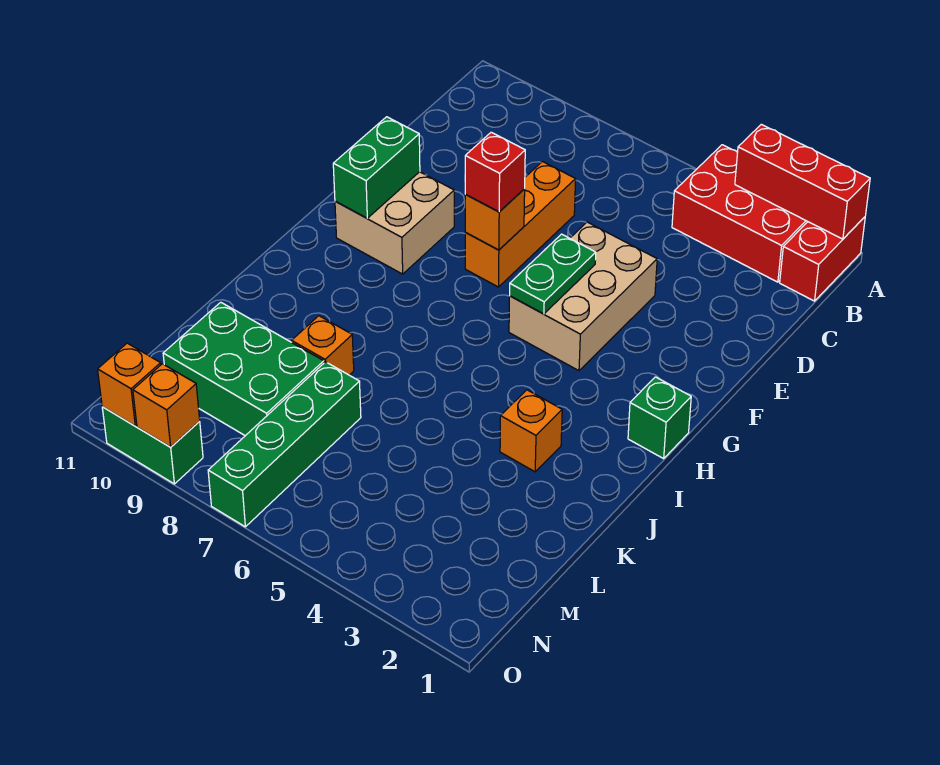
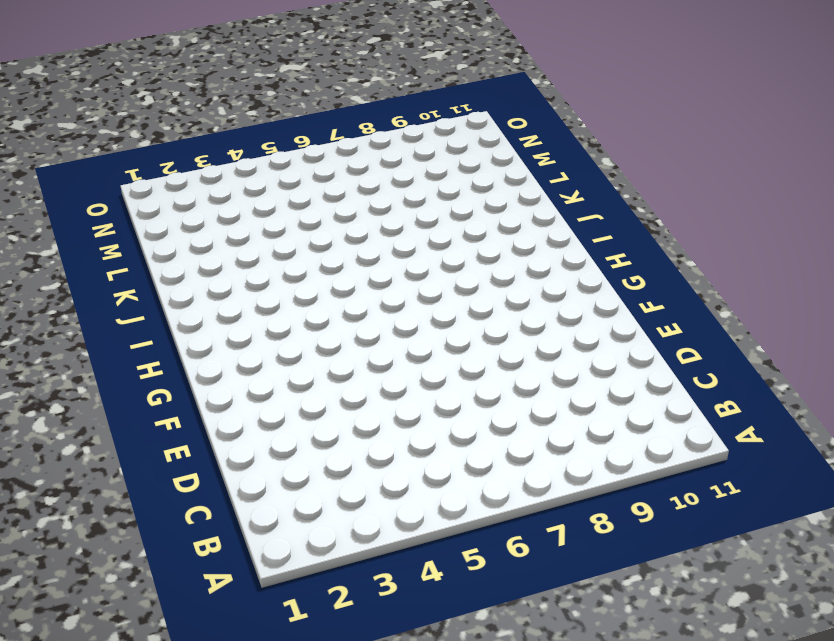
none -> red brick A1:B1 level 1
none -> red brick A2:B4 level 1
none -> orange brick D7:F7 level 1

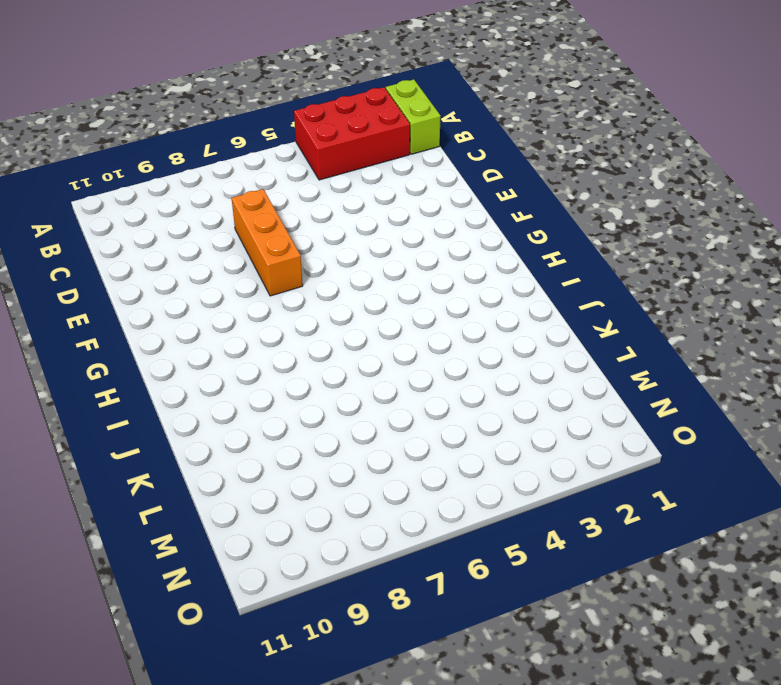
lime brick A1:B1 level 1 -> red brick A1:B1 level 1
none -> tan brick E4:G5 level 1
none -> tan brick F9:G10 level 1
none -> green brick H1 level 1

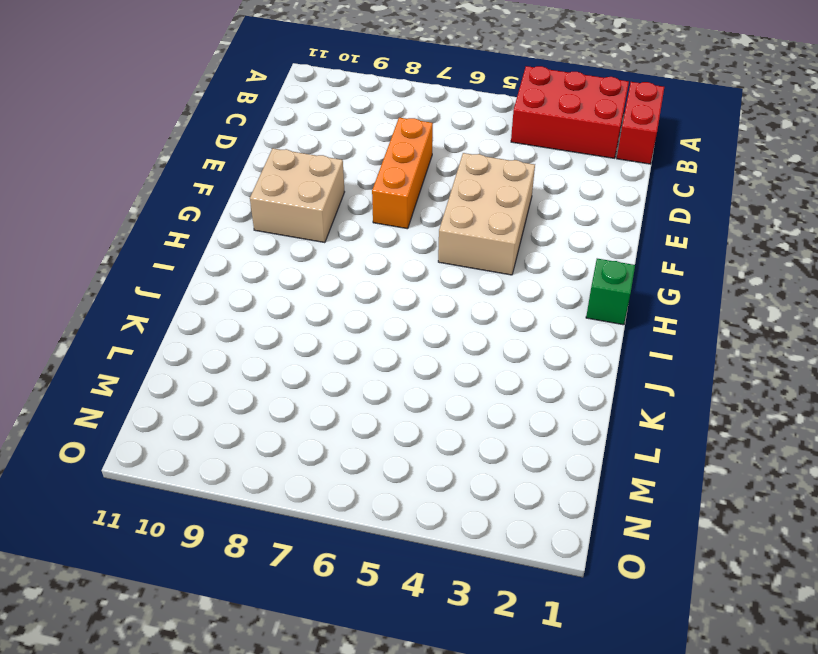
none -> orange brick J3 level 1
none -> orange brick K8 level 1
none -> green brick L7:O7 level 1

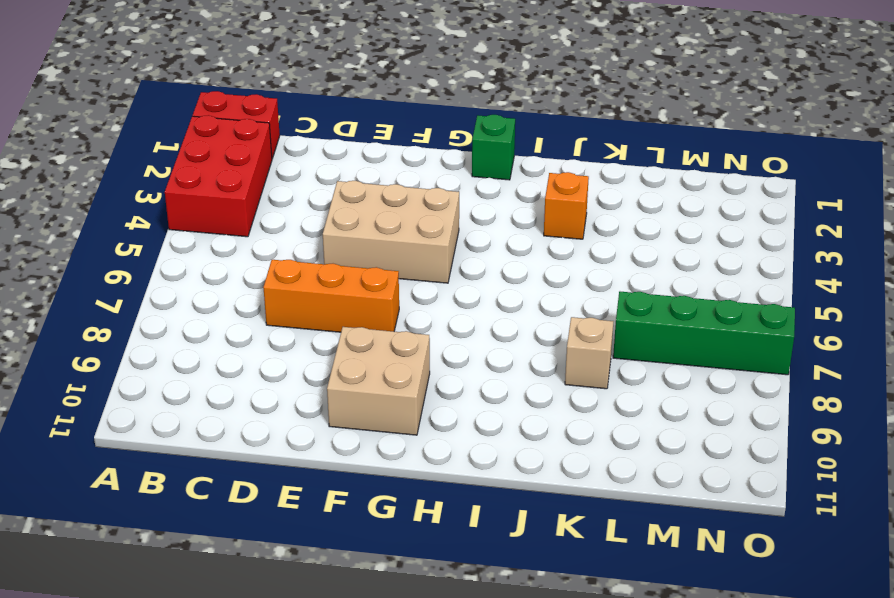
tan brick K8 level 1 -> orange brick K8 level 1
none -> green brick L8:M10 level 1
none -> green brick O9:O10 level 1
none -> red brick A1:A3 level 2

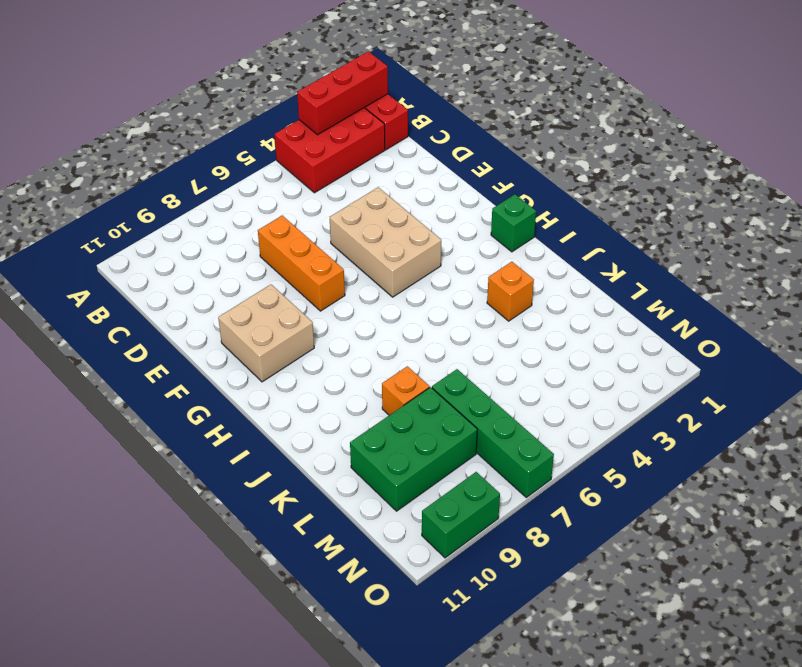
none -> green plate F5:G5 level 2
none -> orange brick F7 level 2
none -> green brick F10:G10 level 2

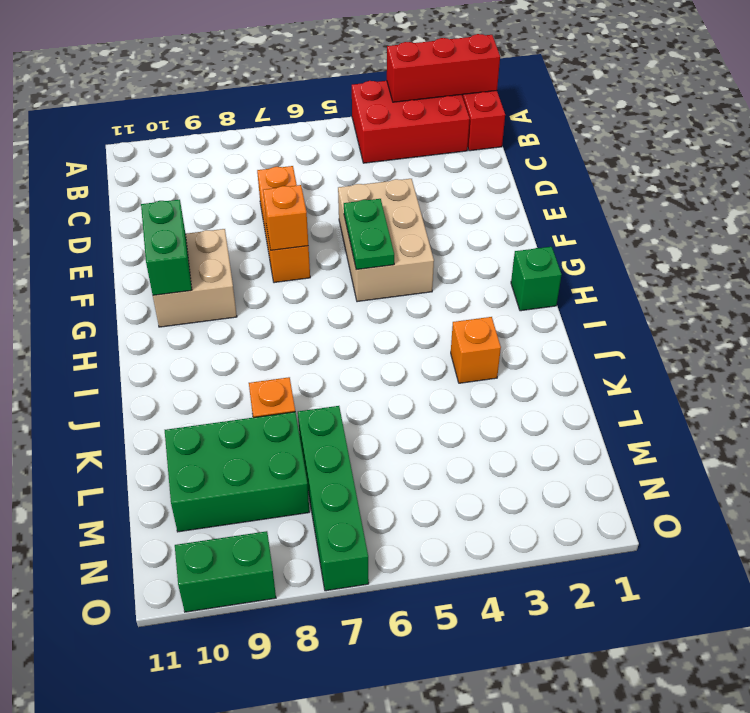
none -> orange brick O9 level 2
none -> orange brick O10 level 2
none -> red brick F7 level 3

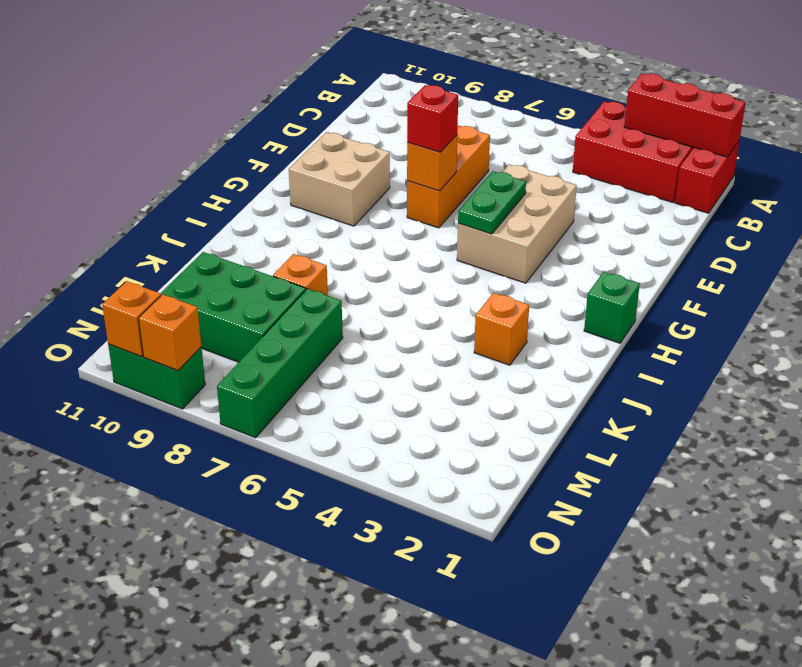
none -> green brick F10:G10 level 2

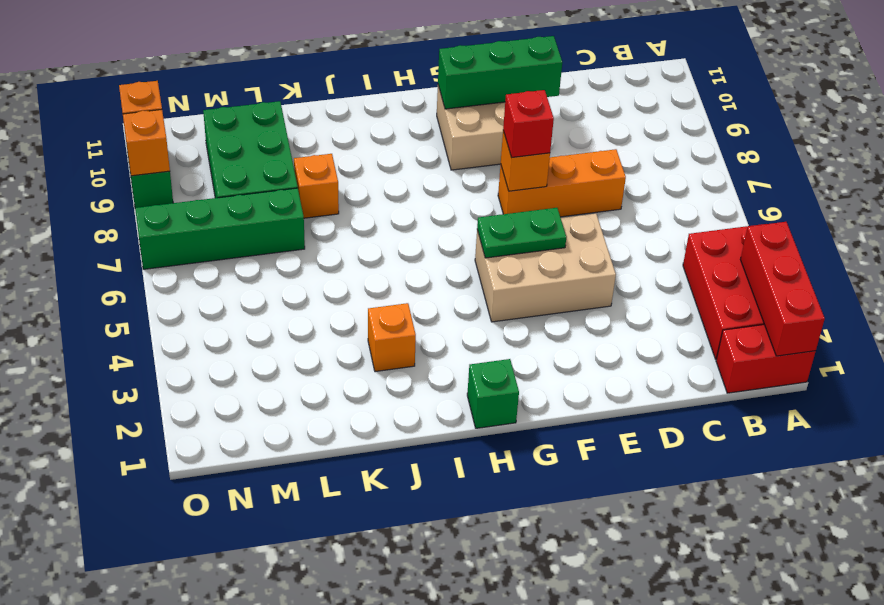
green brick E10:G10 level 2 -> green brick F10:G10 level 2

